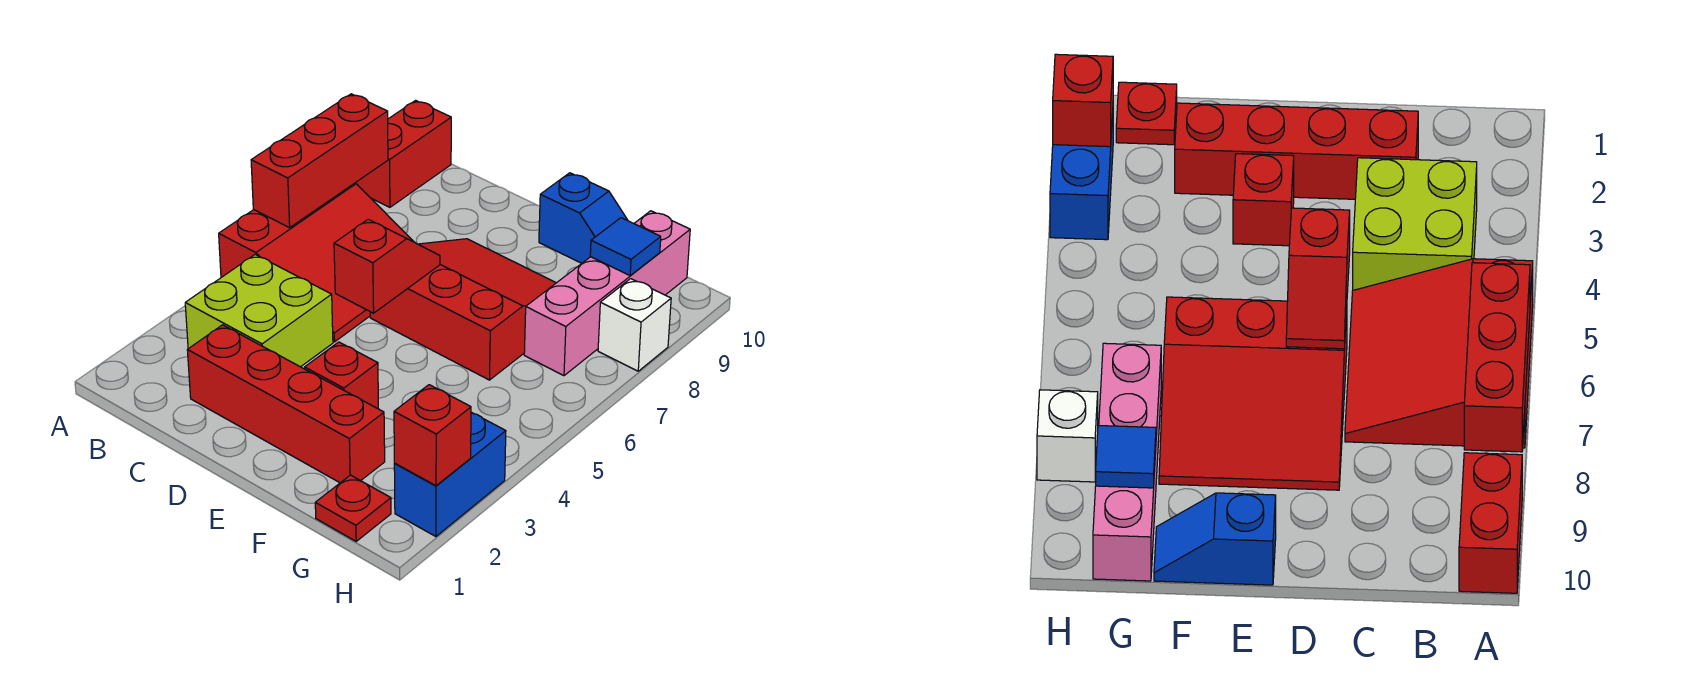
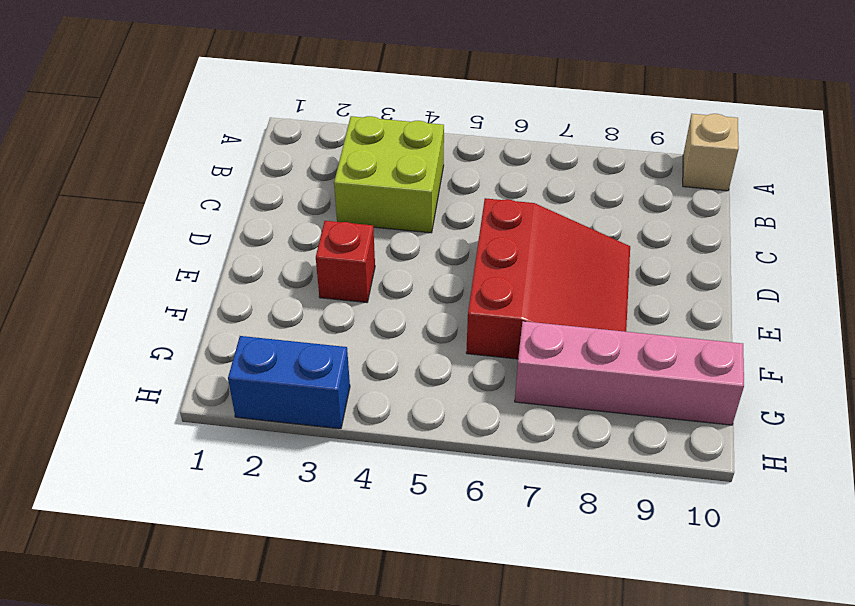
tan brick A10 level 1 -> red brick A9:A10 level 1
none -> red slope A5:C7 level 1 top A
none -> red brick C2:F2 level 1
none -> blue slope E10:F10 level 1 top E

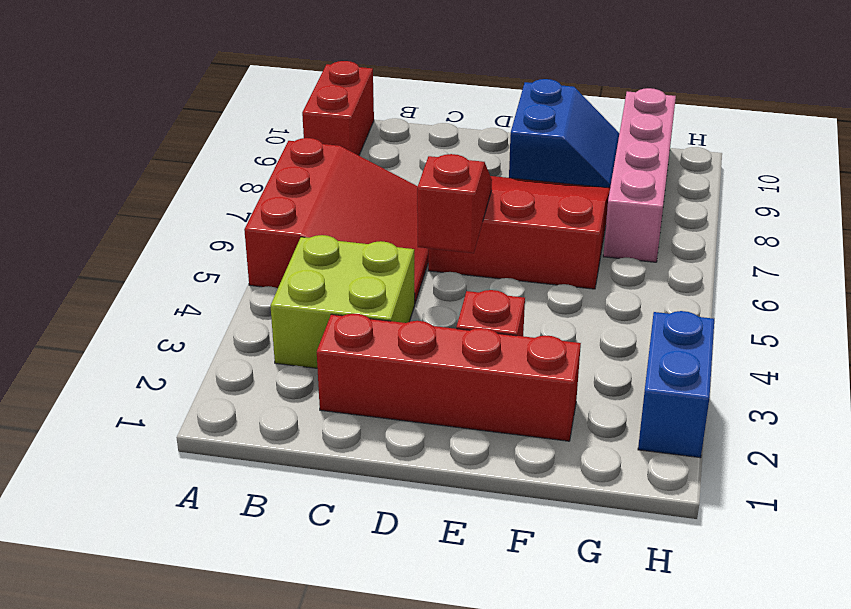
blue slope E9:F10 level 1 top E -> blue slope E10:F10 level 1 top E
none -> red plate G1 level 1
none -> white brick H8 level 1
none -> red brick A6:A8 level 2

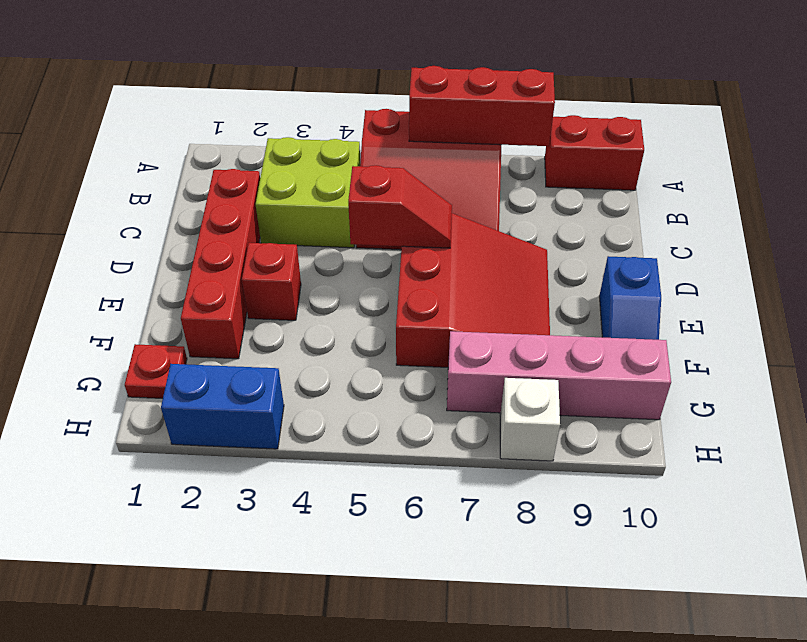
none -> blue tile G9 level 2
none -> red brick H2 level 2

